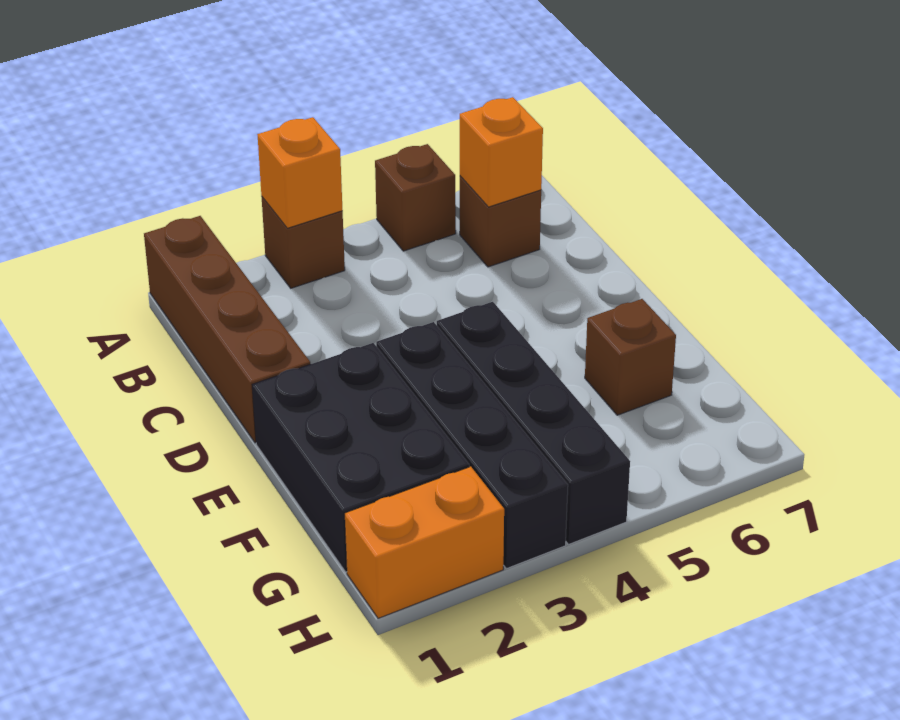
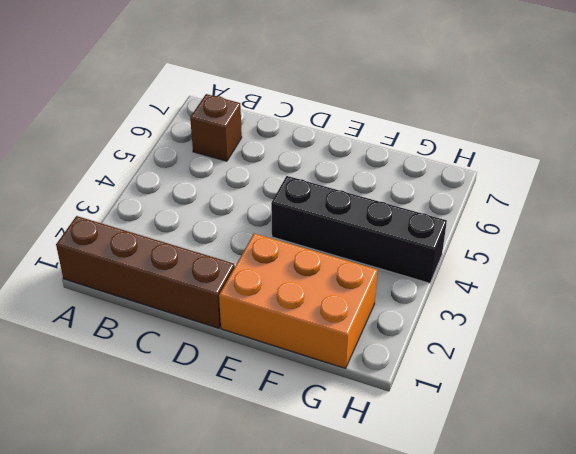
orange brick E1:G2 level 1 -> black brick E1:G2 level 1
none -> brown brick A3 level 1
none -> brown brick A5 level 1

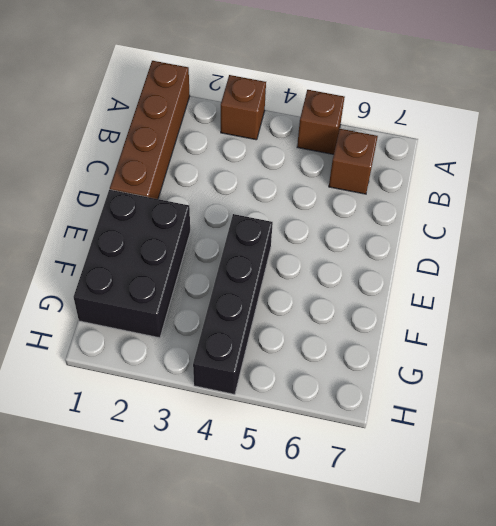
none -> black brick E3:H3 level 1
none -> brown brick F6 level 1

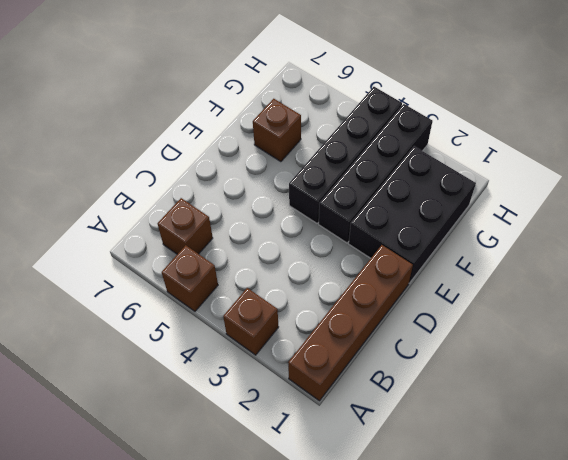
none -> orange brick H1:H2 level 1
none -> orange brick A3 level 2

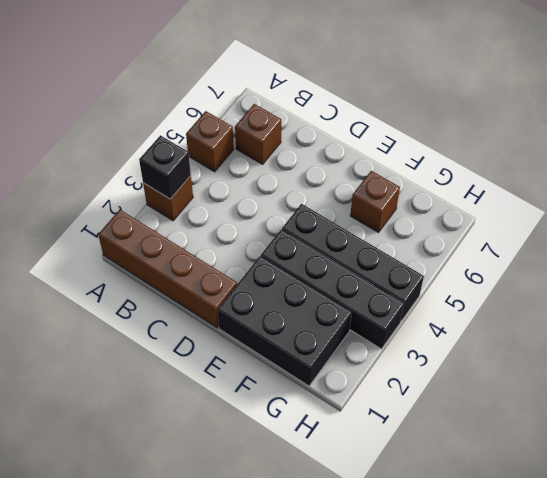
black brick A3 level 2 -> orange brick A3 level 2
none -> orange brick H1:H2 level 1
none -> orange brick B6 level 2

